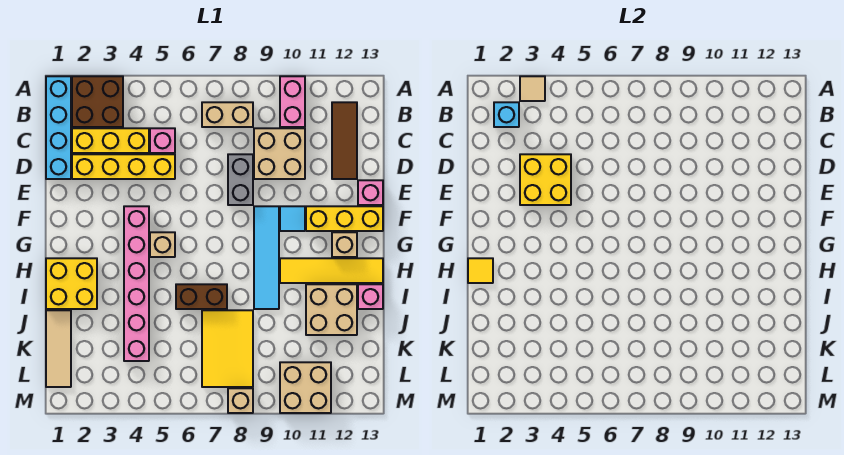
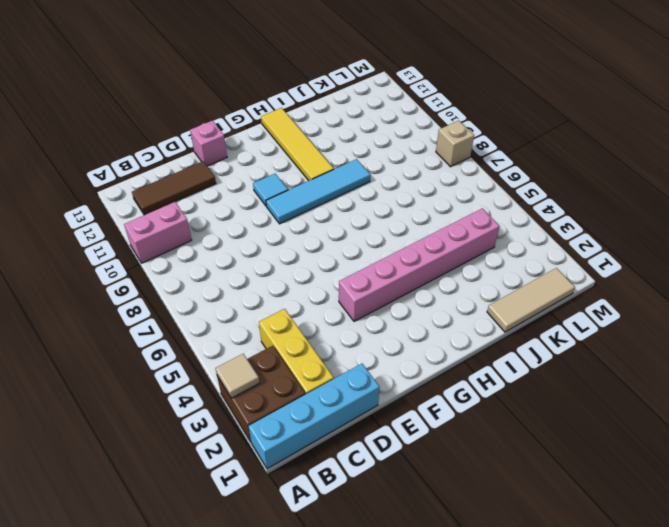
none -> tan brick B7:B8 level 1
none -> pink brick C5 level 1
none -> tan brick C9:D10 level 1
none -> yellow brick D2:D5 level 1

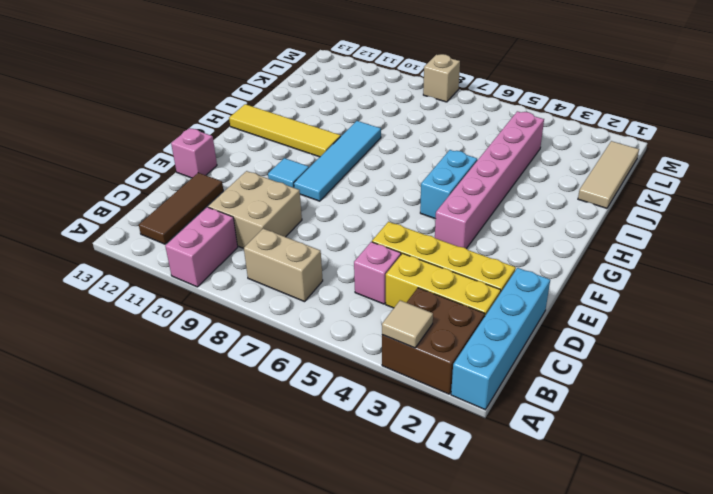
cyan brick G5:H5 level 1 -> tan brick G5 level 1
none -> grey brick D8:E8 level 1
none -> yellow brick F11:F13 level 1
none -> tan brick G12 level 1
none -> yellow brick H1:I2 level 1

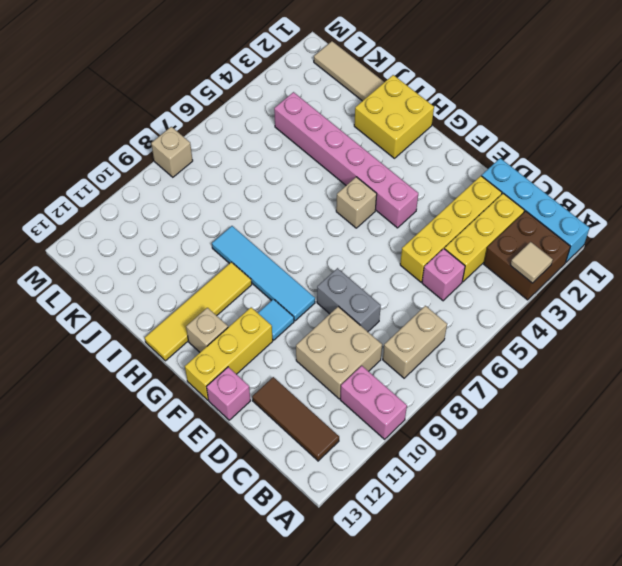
none -> brown brick I6:I7 level 1
none -> tan brick I11:J12 level 1
none -> pink brick I13 level 1
none -> yellow tile J7:L8 level 1

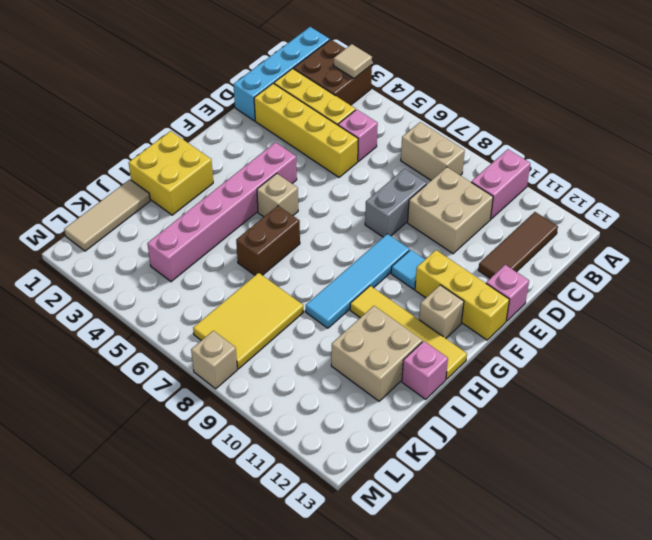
brown brick H6:I6 level 1 -> brown brick I6:I7 level 1
none -> tan brick L10:M11 level 1
none -> cyan brick B2 level 2
none -> yellow brick D3:E4 level 2
none -> yellow tile H1 level 2

